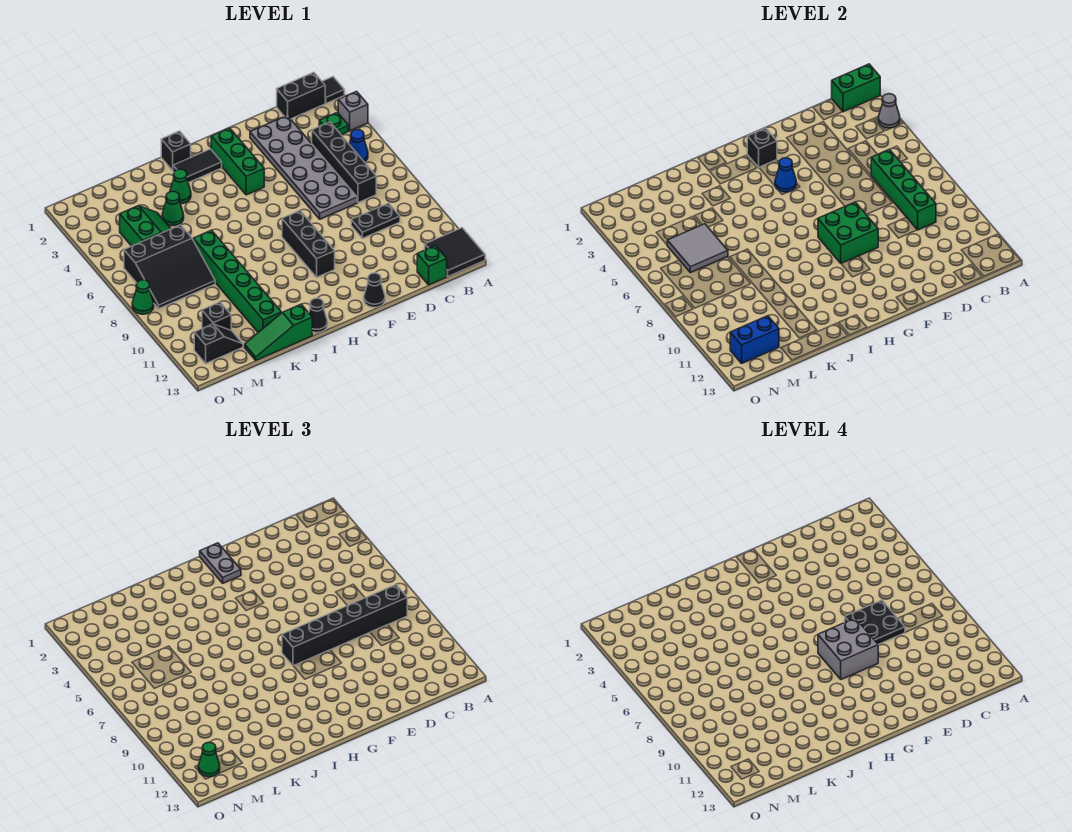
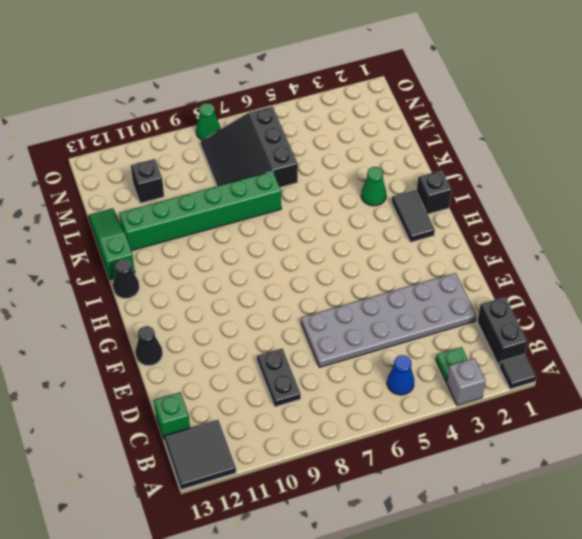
none -> black brick C4:C7 level 1
none -> green brick G2:G4 level 1
none -> black brick G8:G10 level 1
none -> green cone K4 level 1

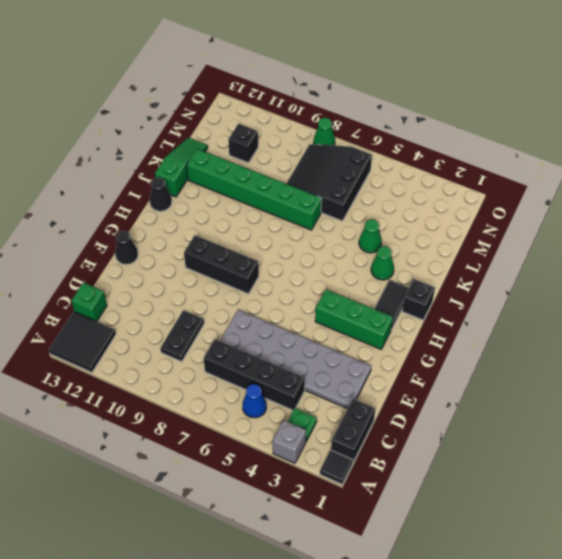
none -> green slope L4:M5 level 1 top M
none -> black slope M12:N12 level 1 top N
none -> green brick A1:B1 level 2
none -> grey cone A3 level 2

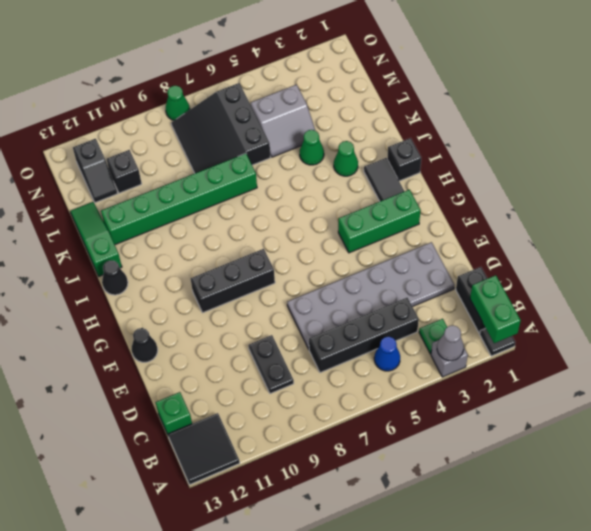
grey slope L4:M5 level 1 top M -> green slope L4:M5 level 1 top M
none -> green brick C6:C9 level 2
none -> green brick F8:G9 level 2
none -> black brick G2 level 2
none -> blue cone G4 level 2

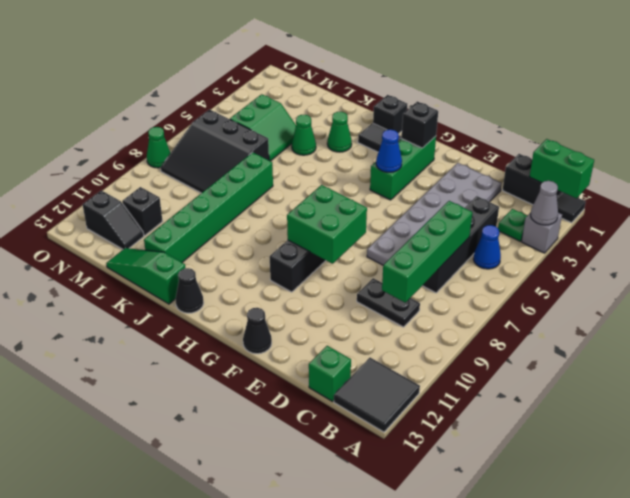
none -> grey tile L5:M6 level 2
none -> blue brick M12:N12 level 2
none -> black brick B8:G8 level 3
none -> grey plate G1:G2 level 3

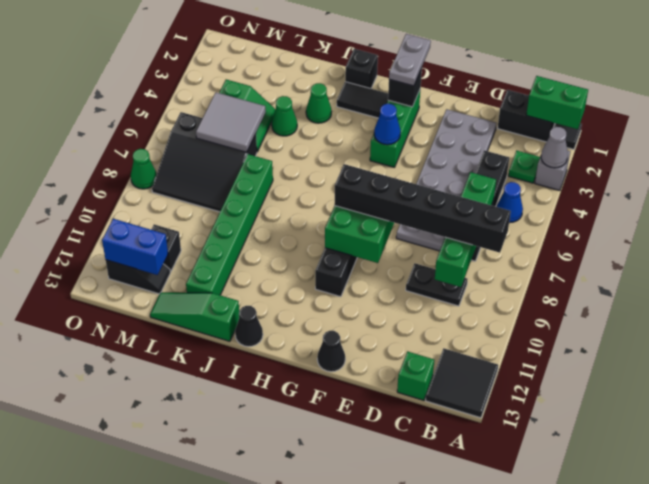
none -> green cone N12 level 3
none -> black plate D7:E8 level 4
none -> grey brick F8:G9 level 4

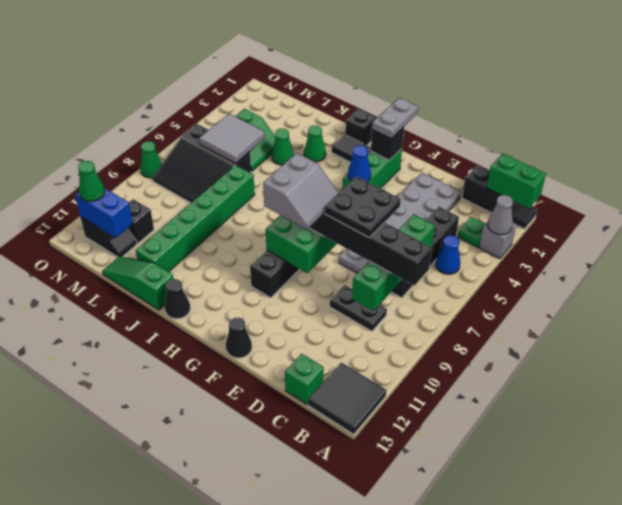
grey slope F8:G9 level 4 top G -> grey brick F8:G9 level 4

